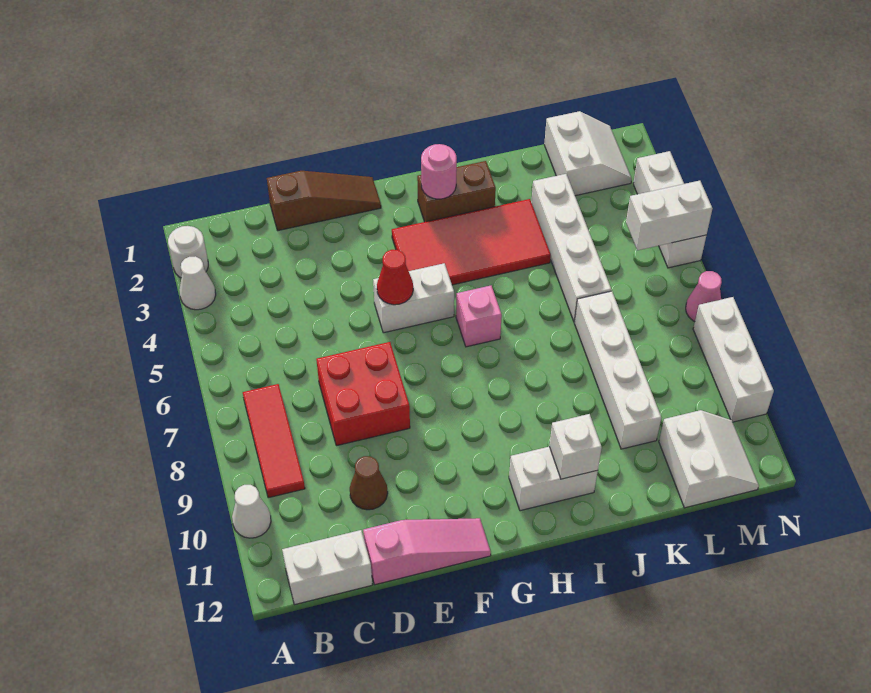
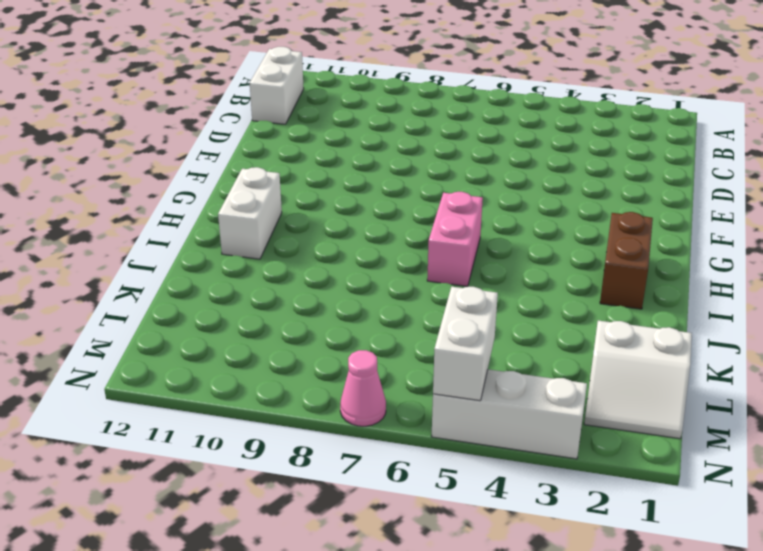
pink brick H6:I6 level 1 -> pink brick H6 level 1
none -> white round brick A2 level 1
none -> white cone A3 level 1
none -> white cone A10 level 1

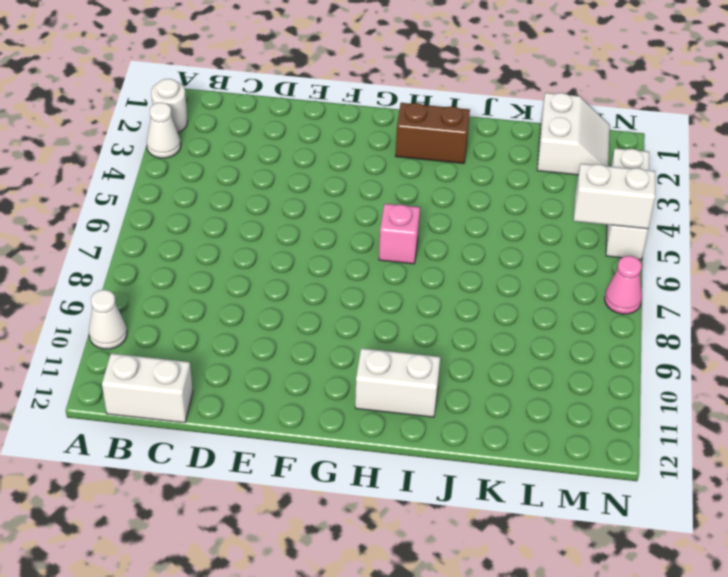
none -> red tile B7:B9 level 1
none -> brown slope D1:F1 level 1 top D
none -> red brick D7:E8 level 1

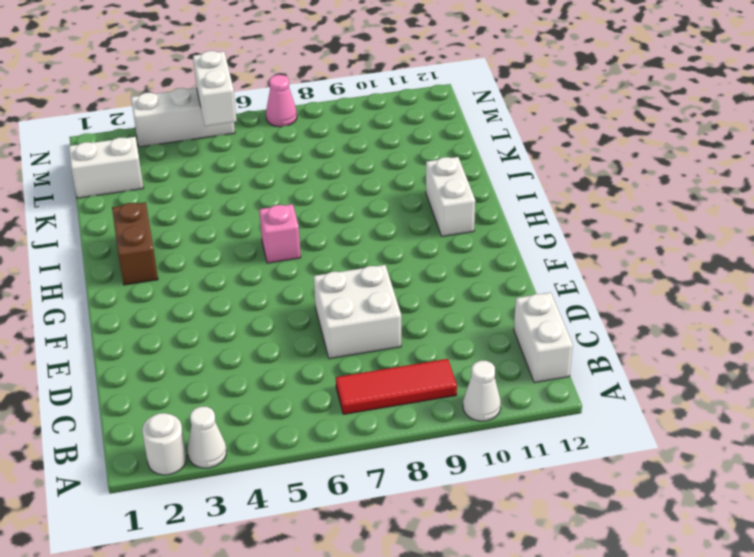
white brick D7:E8 level 1 -> red brick D7:E8 level 1
none -> brown slope D1:F1 level 1 top D
none -> brown cone D10 level 1
none -> pink slope D12:F12 level 1 top D

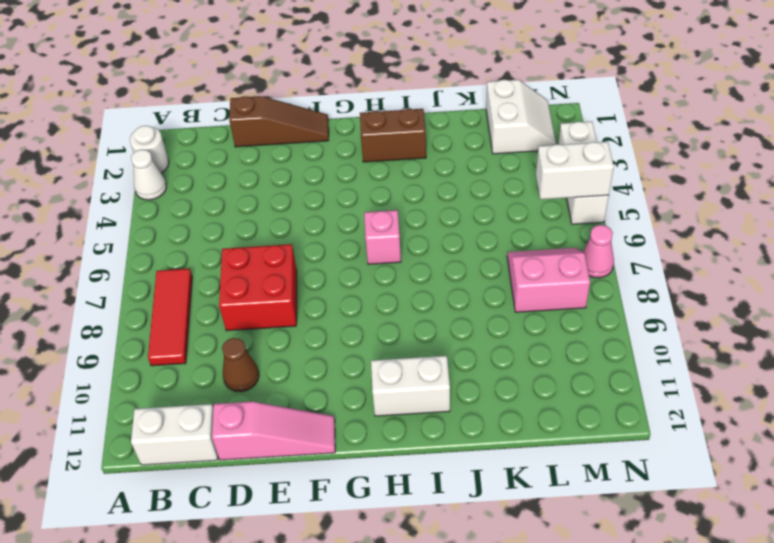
pink slope L7:M8 level 1 top 8 -> none
none -> white cone A10 level 1
none -> white brick F5:G5 level 1
none -> red tile G3:J4 level 1

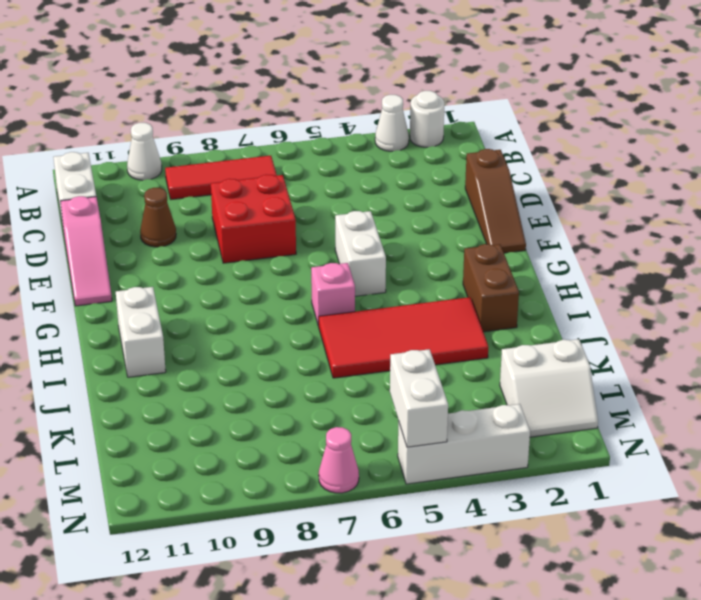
red tile I3:J6 level 1 -> red tile G3:J4 level 1
none -> white brick K3:K6 level 1
none -> white brick K7:K10 level 1
none -> white slope L11:M12 level 1 top L

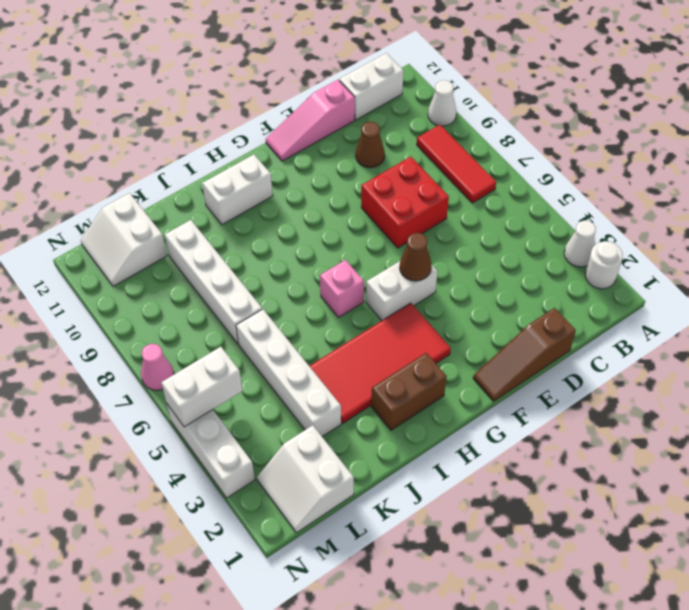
brown cone F5 level 2 -> red cone F5 level 2
none -> white brick N8:N10 level 1
none -> pink round brick H2 level 2
none -> white brick I11 level 2

